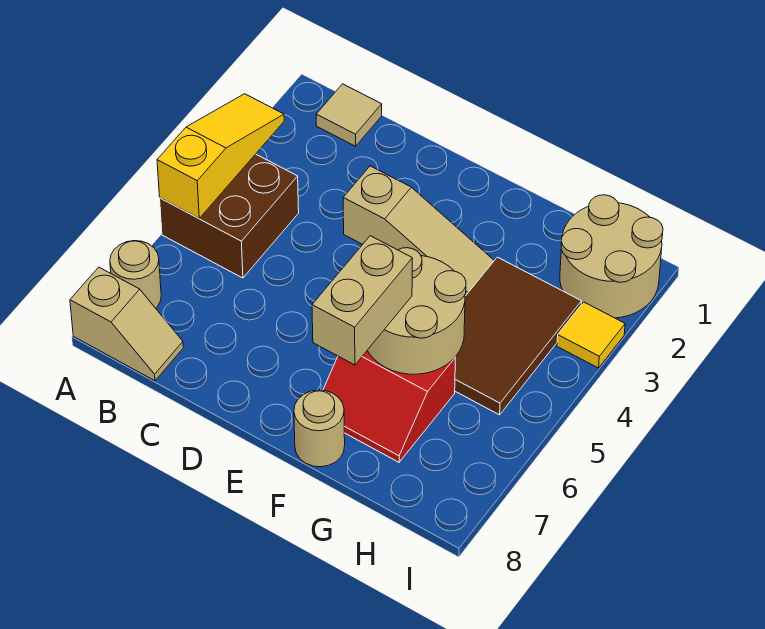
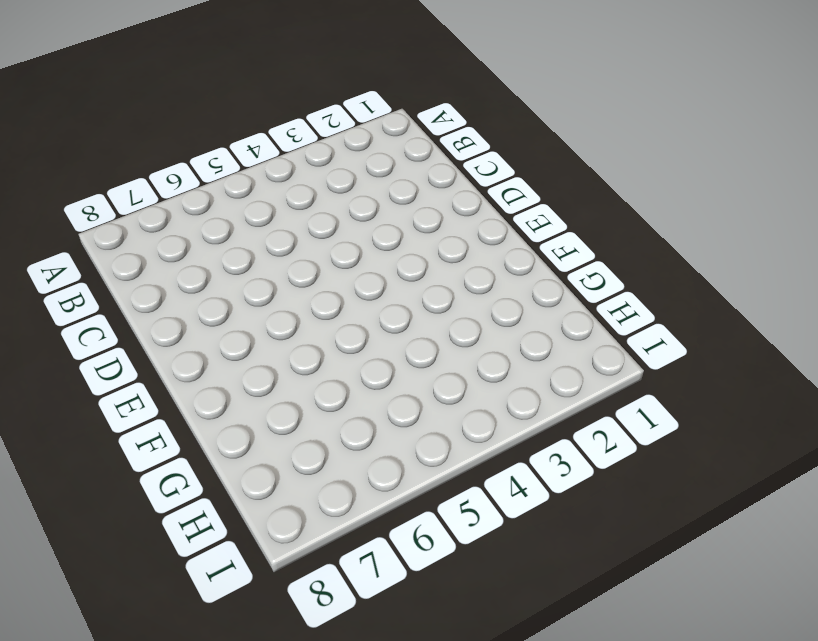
none -> brown brick A4:B5 level 1
none -> tan round brick A7 level 1
none -> tan slope A8:B8 level 1 top A

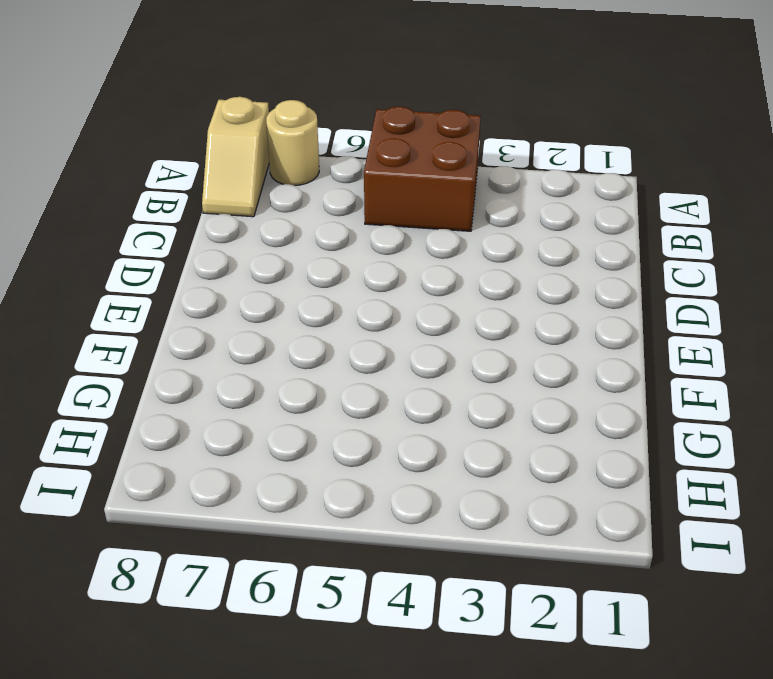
none -> tan tile B1 level 1
none -> tan slope D3:F3 level 1 top D
none -> red slope F6:G7 level 1 top 6

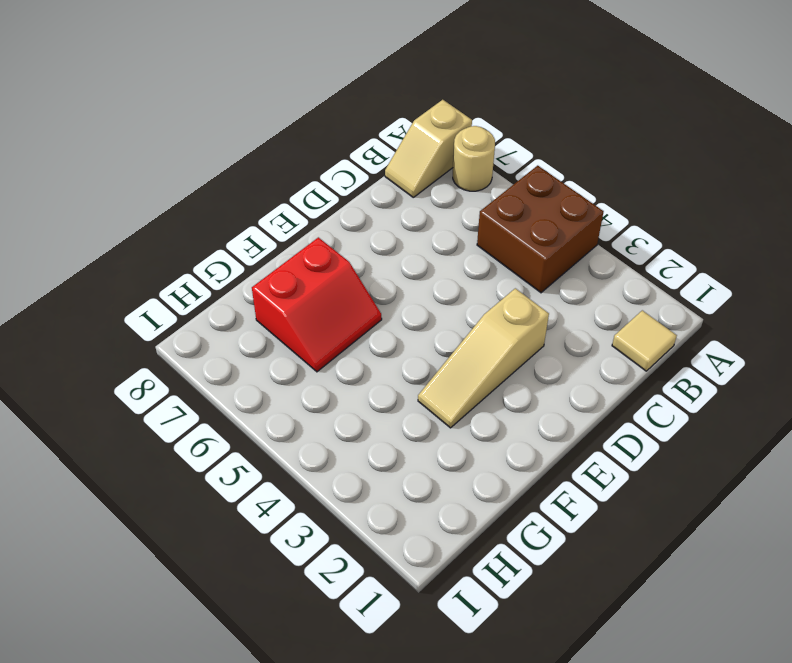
red slope F6:G7 level 1 top 7 -> red slope F6:G7 level 1 top 6
none -> tan round brick F8 level 1
none -> brown tile G3:H5 level 1
none -> tan round brick H1:I2 level 1

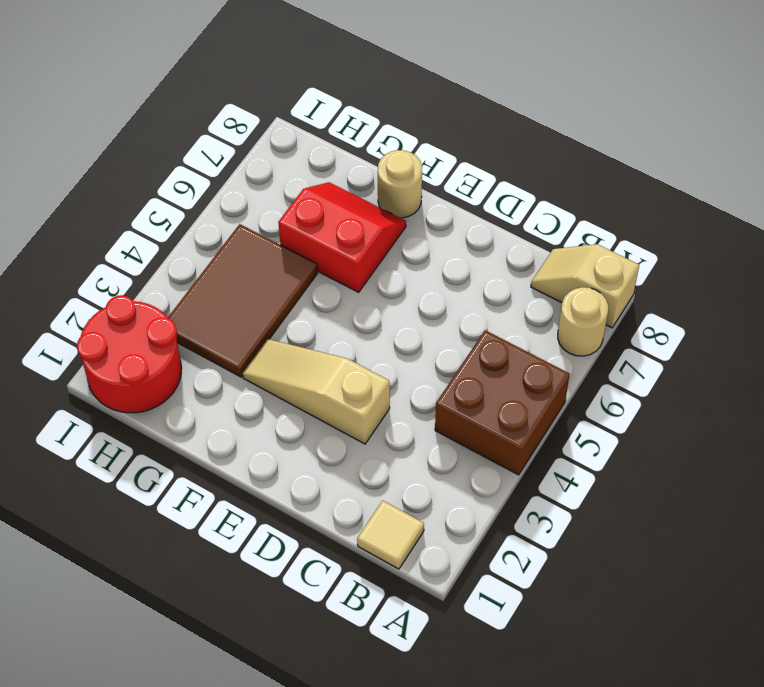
red round brick H1:I2 level 1 -> tan round brick H1:I2 level 1
none -> yellow tile I3 level 1
none -> yellow slope A3:A5 level 2 top 5
none -> tan round brick F5:G6 level 2

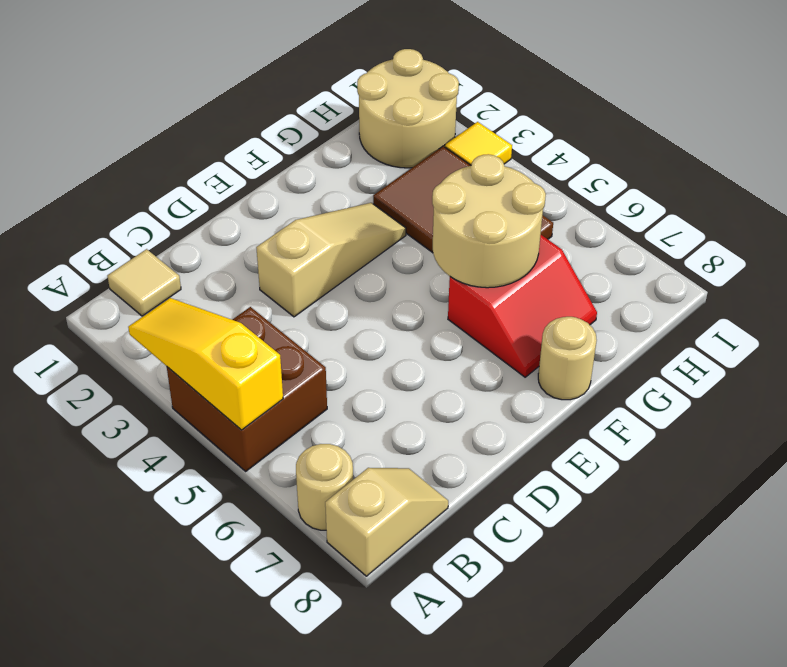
none -> tan brick F6:F7 level 3

